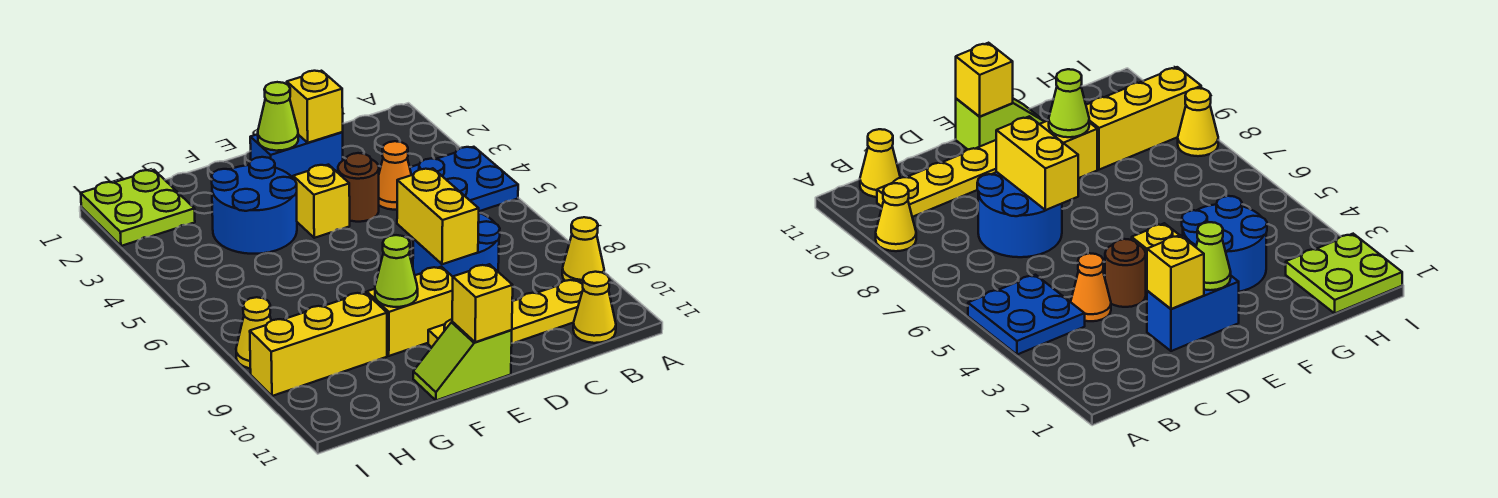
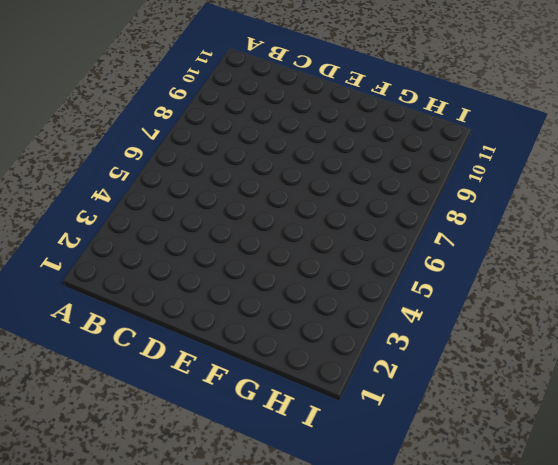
none -> blue plate A4:B5 level 1
none -> yellow cone A9 level 1
none -> yellow plate B10:E10 level 1

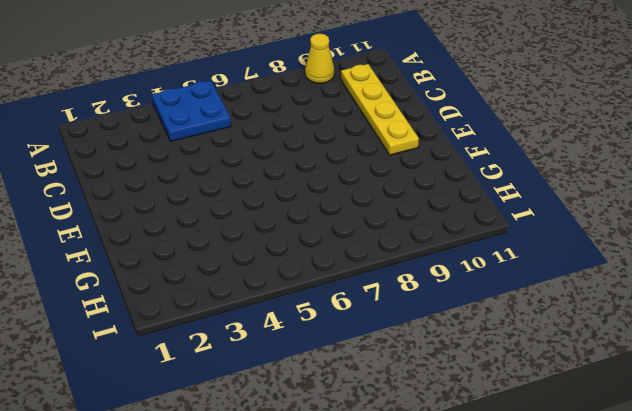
none -> yellow cone B11 level 1
none -> orange cone C4 level 1
none -> blue round brick C7:D8 level 1

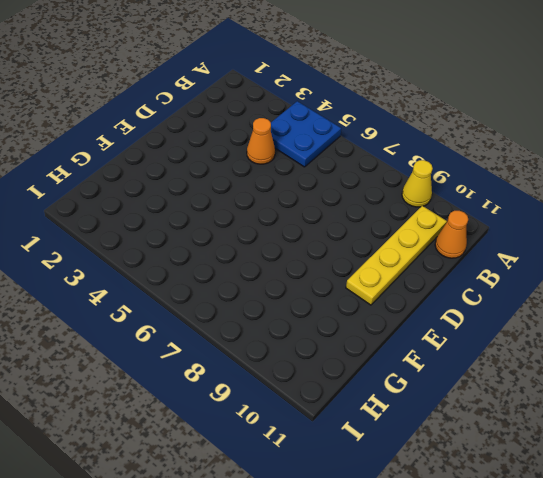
orange cone B11 level 1 -> yellow cone B11 level 1
none -> blue round brick C7:D8 level 1
none -> blue brick D2:E2 level 1
none -> brown round brick D4 level 1

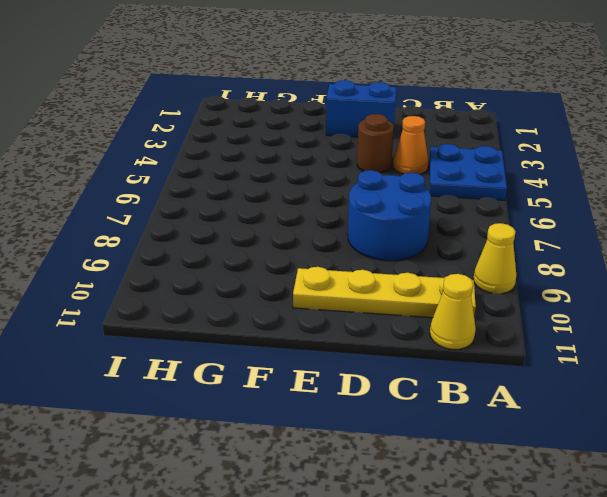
none -> yellow brick E4 level 1
none -> yellow brick E9:F9 level 1
none -> lime slope E11:F11 level 1 top E

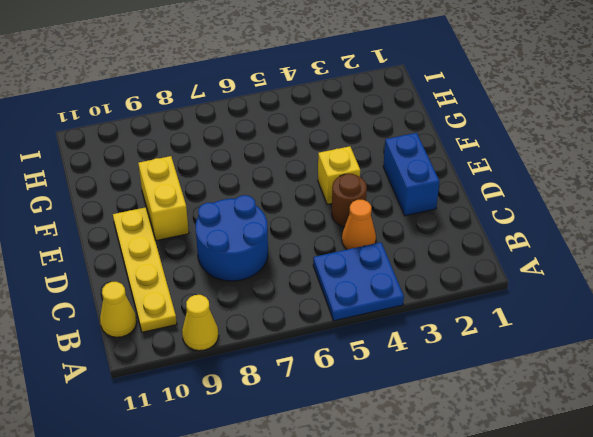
none -> lime slope E11:F11 level 1 top E
none -> blue round brick F3:G4 level 1
none -> yellow brick G9:I9 level 1

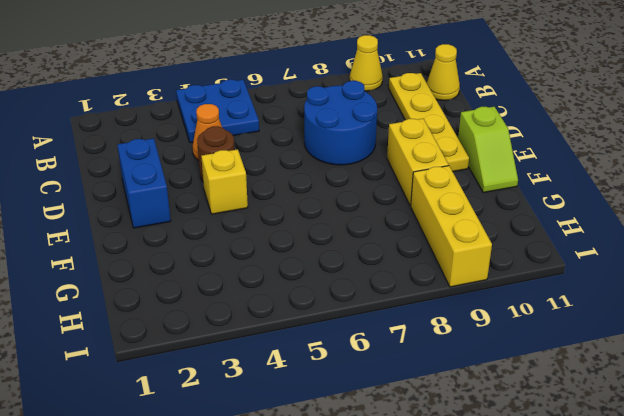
none -> blue round brick F3:G4 level 1
none -> lime plate H1:I2 level 1
none -> yellow cone I8 level 1

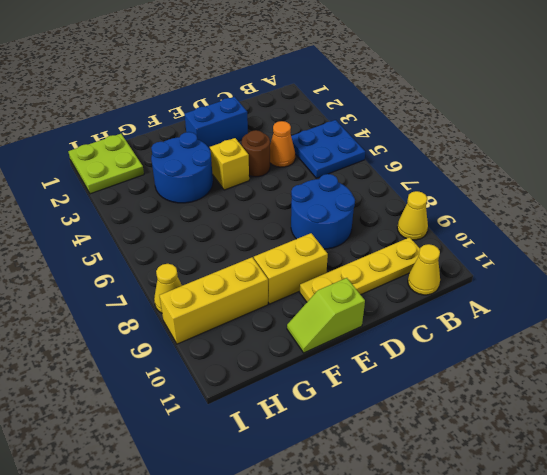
none -> yellow brick D2 level 2
none -> yellow brick D7:D8 level 2
none -> lime cone E2 level 2

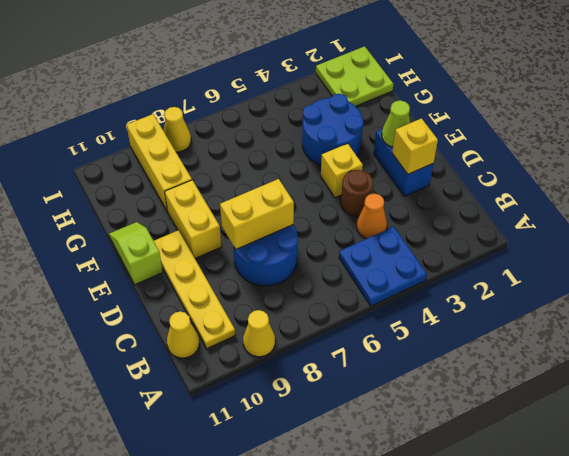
none -> yellow brick E11 level 2
none -> lime cone F9 level 2

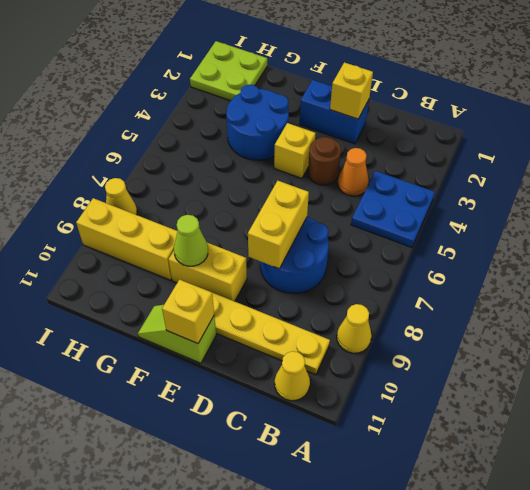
none -> lime cone E2 level 2

